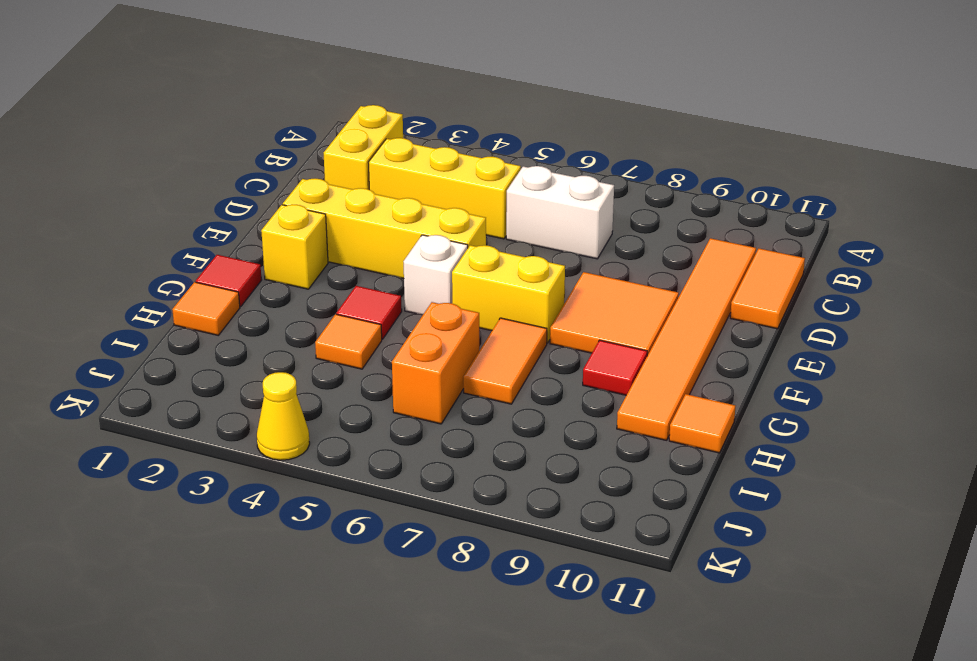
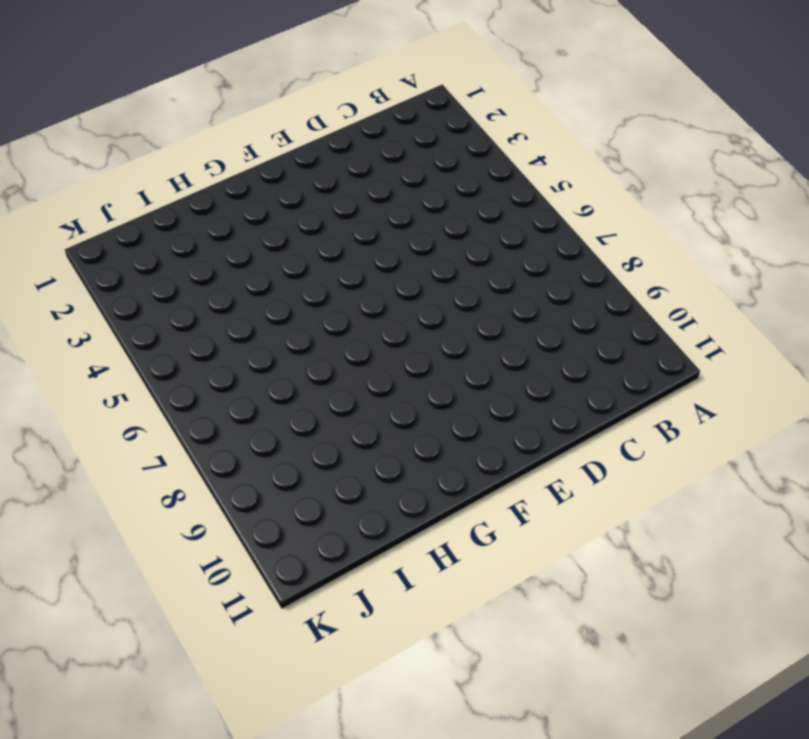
none -> yellow brick B2:C2 level 1
none -> yellow brick C3:C5 level 1
none -> white brick C6:C7 level 1

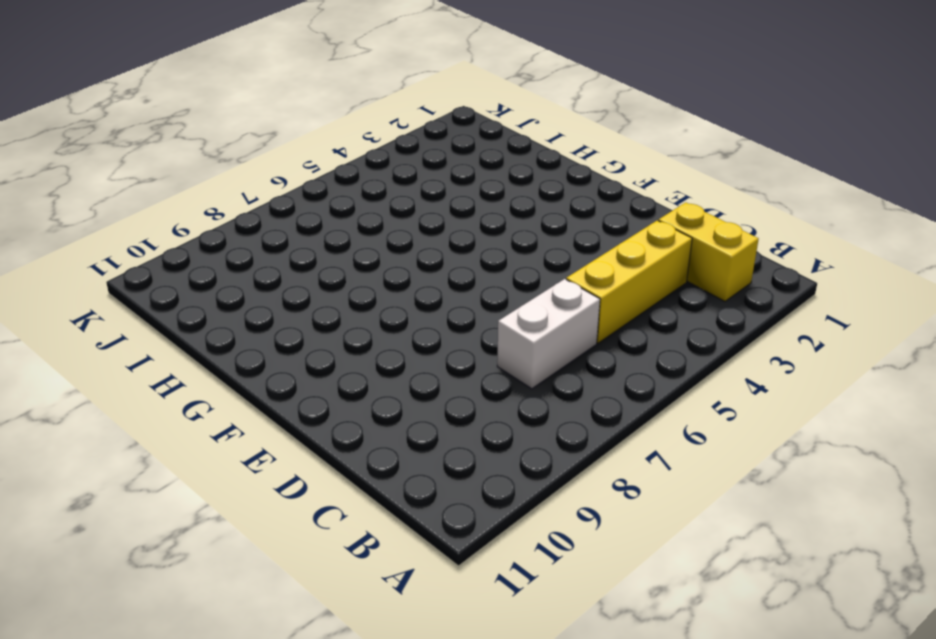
none -> orange tile C10:H10 level 1
none -> orange tile C11:D11 level 1
none -> yellow brick E2:E5 level 1

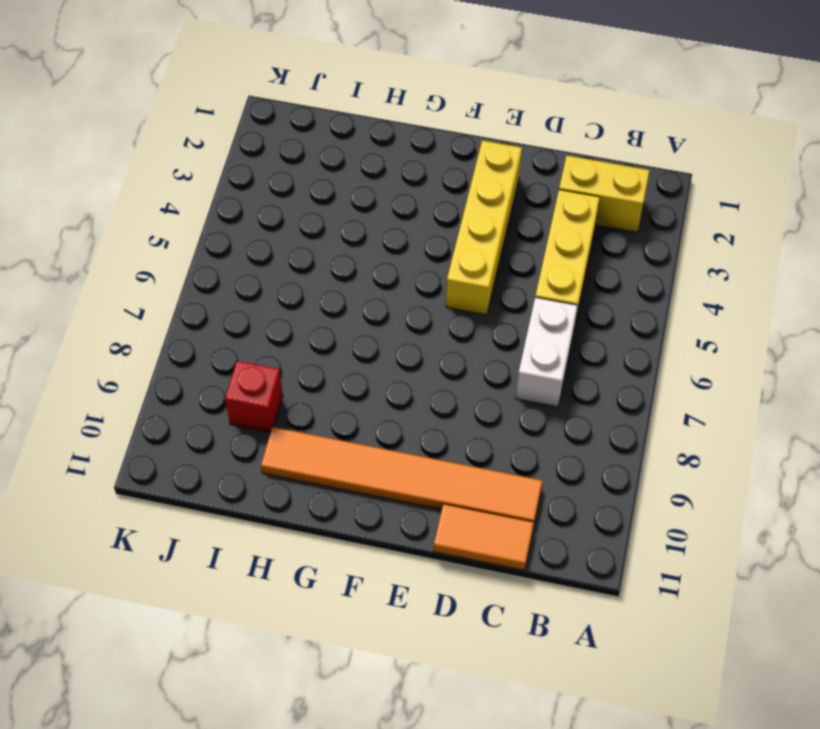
red brick I9 level 1 -> none
none -> orange tile E8:F9 level 1
none -> yellow brick F2 level 1
none -> white brick F5 level 1

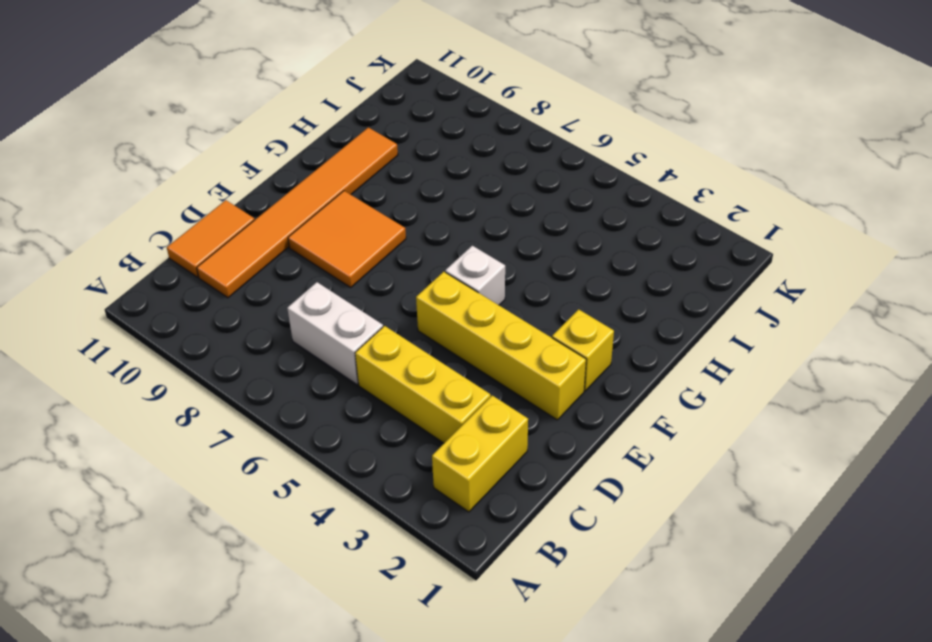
none -> yellow brick F6:F7 level 1
none -> red tile G1 level 1
none -> red tile G4 level 1

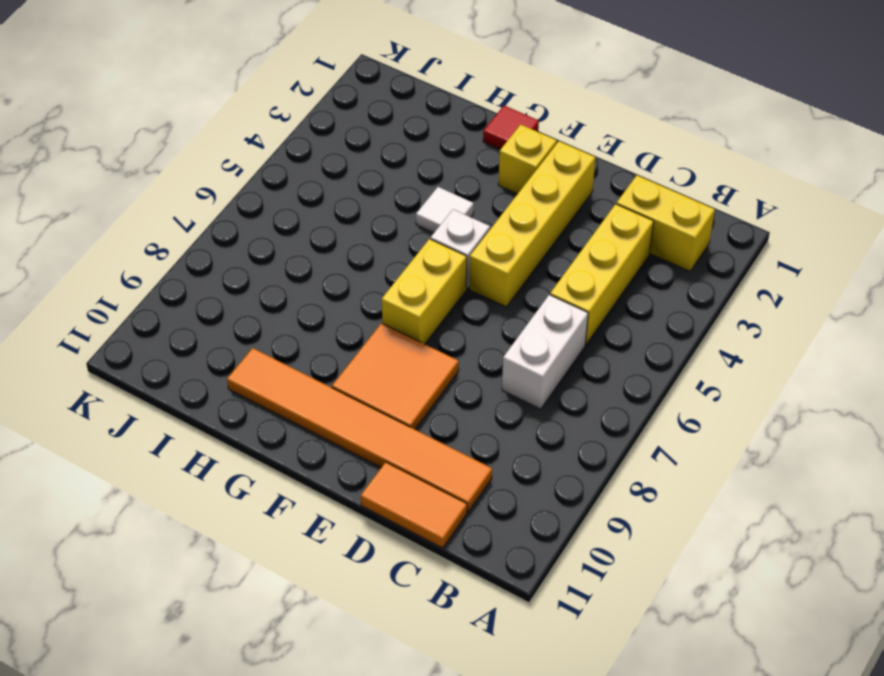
white tile G4 level 1 -> red tile G4 level 1
none -> orange tile G7:H7 level 1
none -> red tile G9 level 1
none -> orange tile H1 level 1

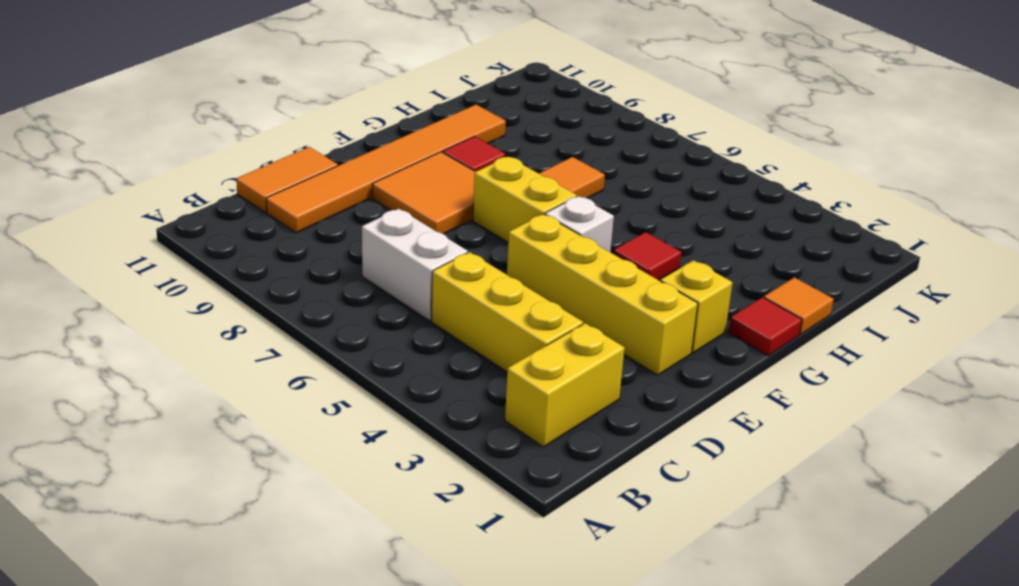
none -> orange tile H4 level 1
none -> orange brick H6:I6 level 1
none -> orange tile H11 level 1

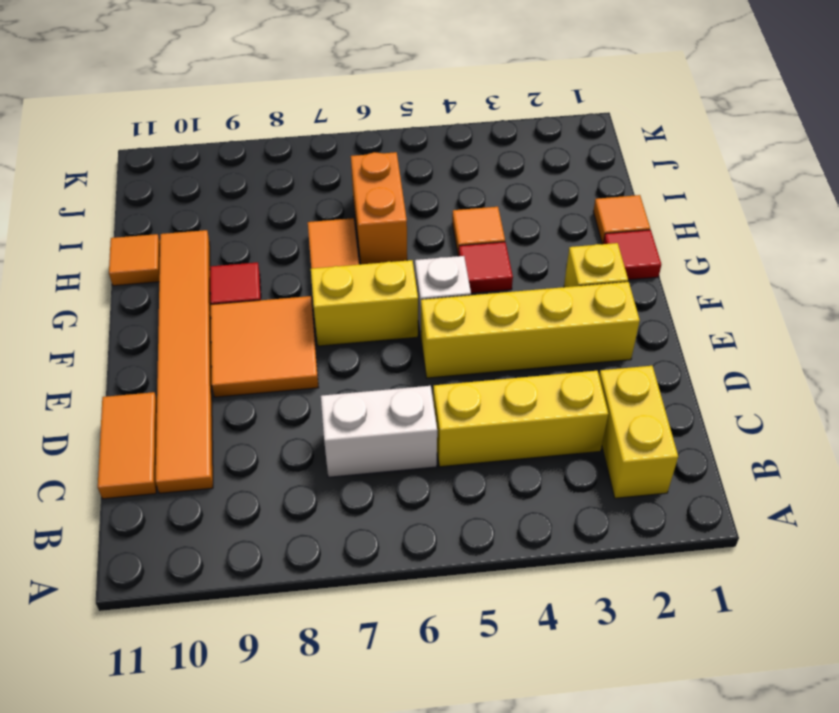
none -> yellow cone K4 level 1

